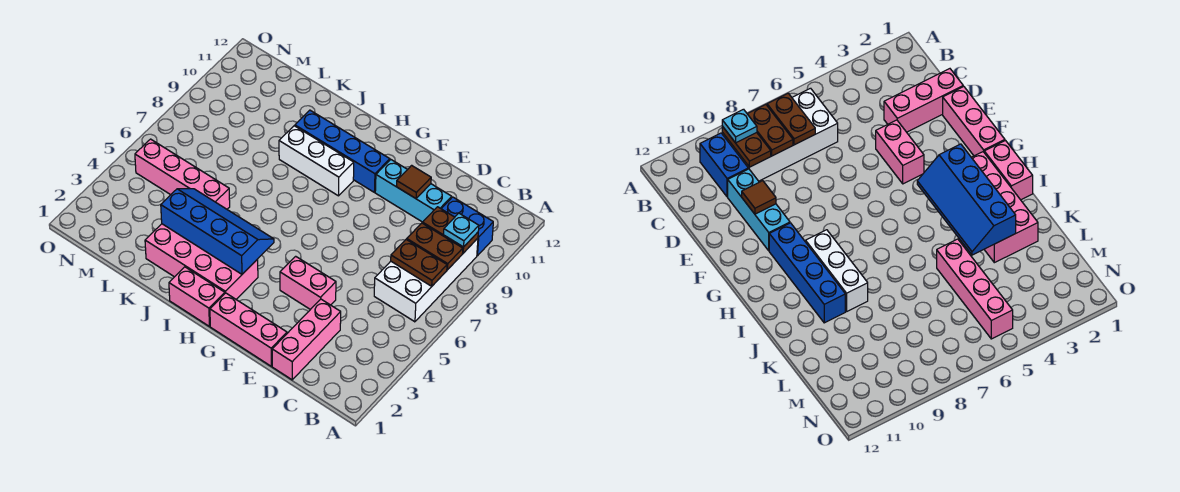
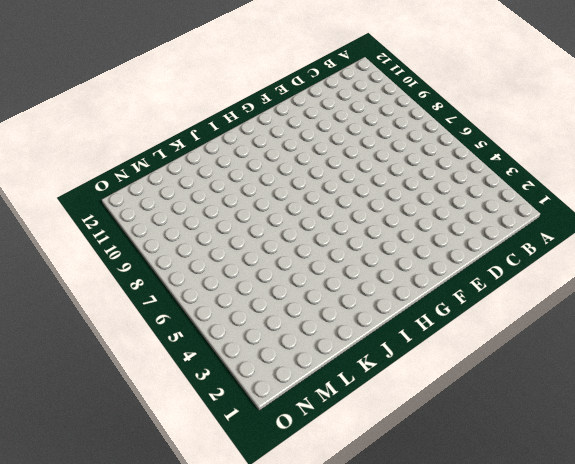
none -> white brick B6:C9 level 1
none -> blue brick B10:C10 level 1
none -> pink brick D1:D3 level 1

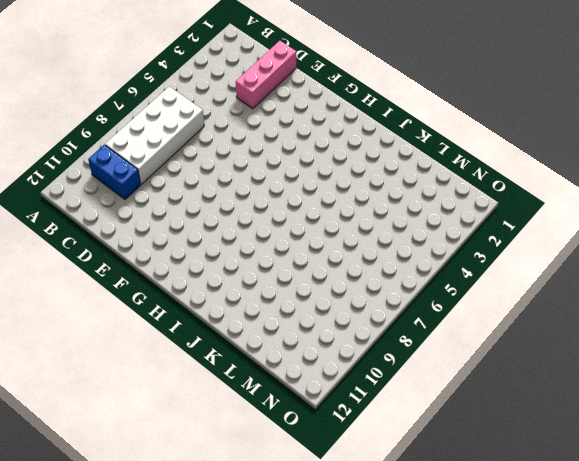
none -> cyan brick D10:F10 level 1
none -> pink brick E1:G1 level 1
none -> pink brick E4:F4 level 1

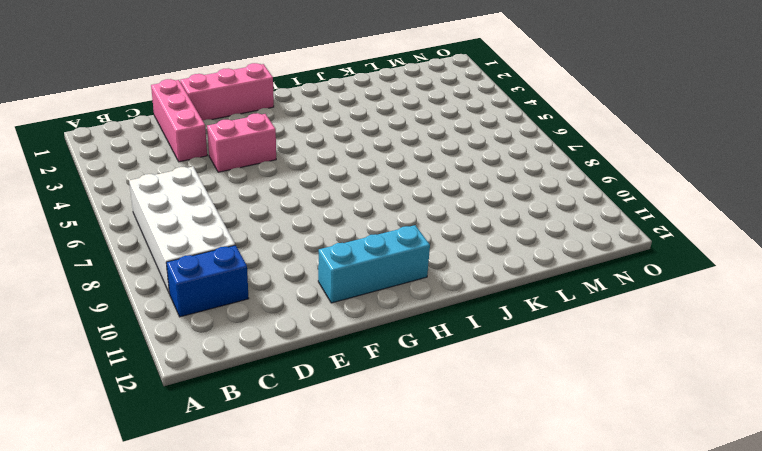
cyan brick F11:H11 level 1 -> cyan brick D10:F10 level 1
none -> blue brick G10:J10 level 1
none -> pink brick H1:I1 level 1
none -> pink brick H2:K3 level 1

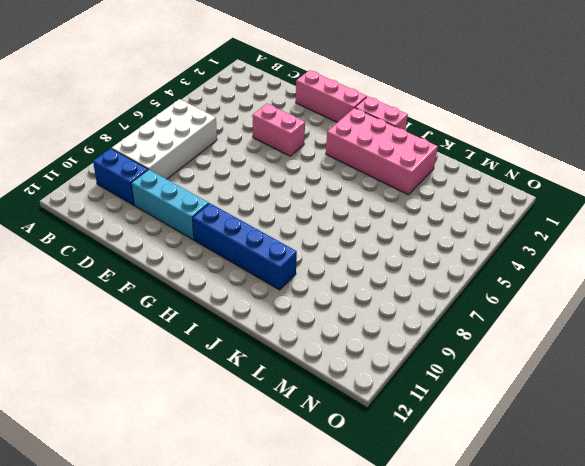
none -> pink brick D1:D3 level 1
none -> white brick H9:J9 level 1
none -> pink brick K5:N5 level 1

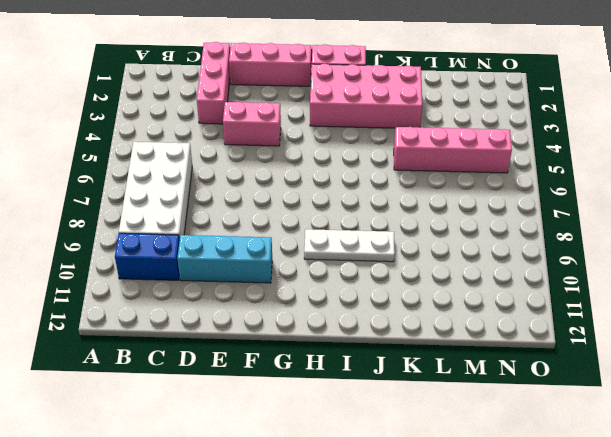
white plate H9:J9 level 1 -> white brick H9:J9 level 1
none -> blue brick G10:J10 level 1
none -> brown plate B7:C7 level 2
none -> brown plate B8:C8 level 2

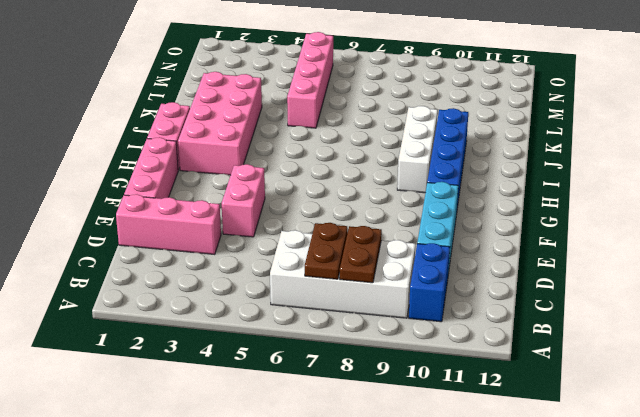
none -> brown plate B9:C9 level 2
none -> brown tile E10 level 2
none -> blue slope H3:K4 level 2 top 3

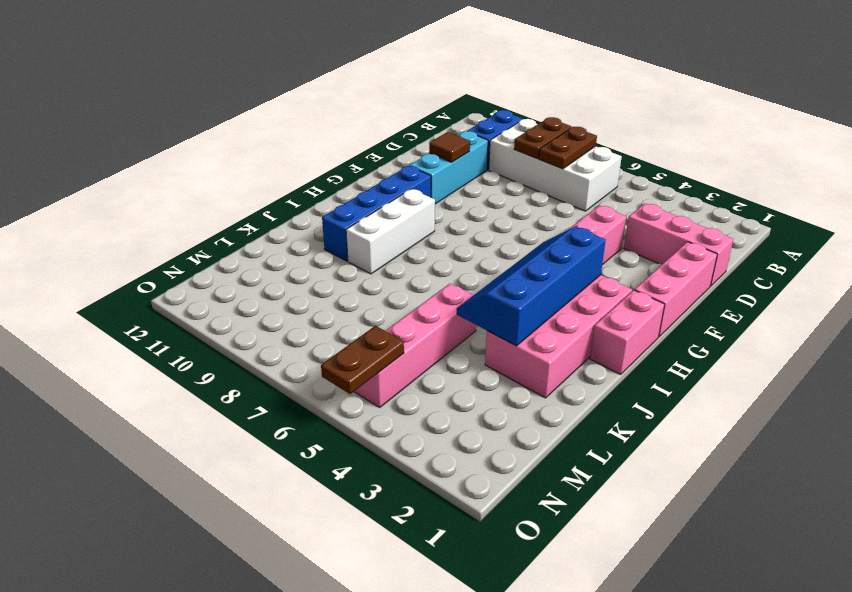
brown plate N5:O5 level 2 -> brown plate B9:C9 level 2
none -> cyan plate B9 level 3

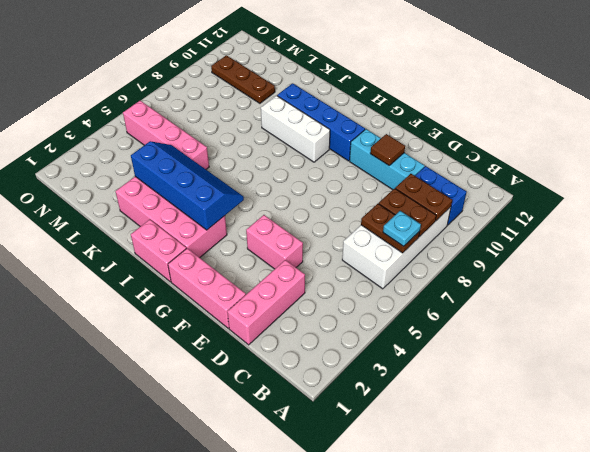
cyan plate B7 level 3 -> cyan plate B9 level 3
brown plate L10:N10 level 1 -> none

